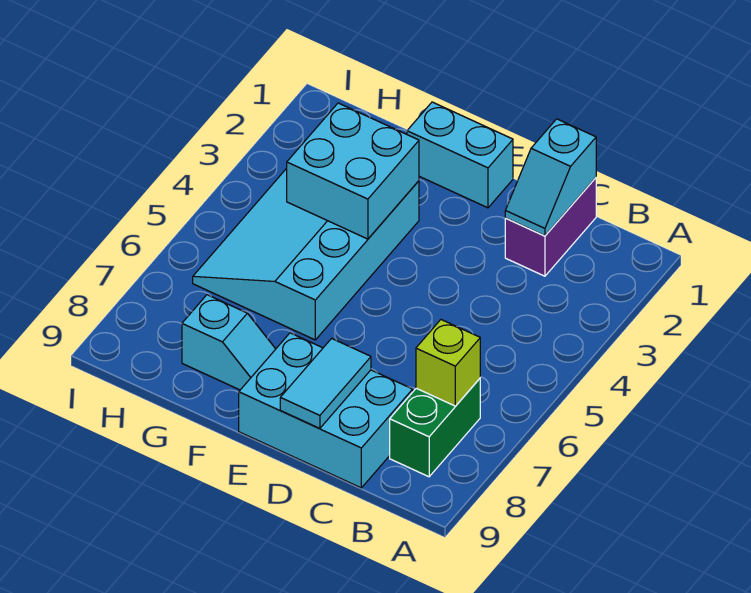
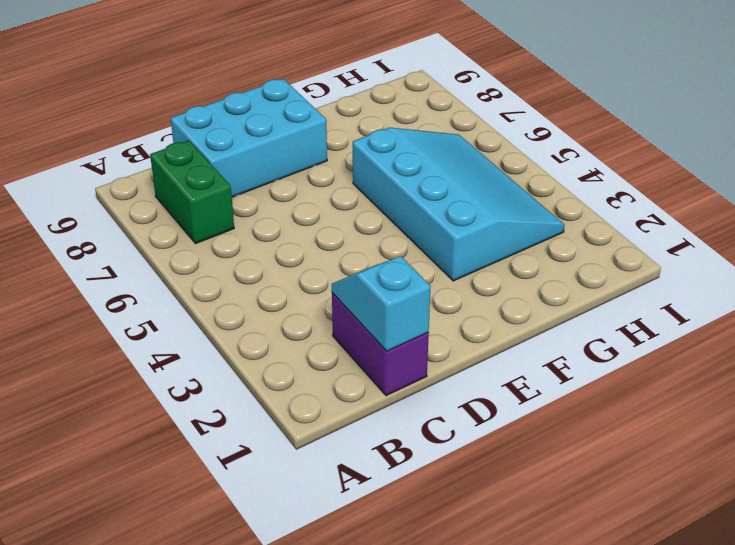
none -> cyan brick E1:F1 level 1
none -> cyan slope F8:G8 level 1 top G

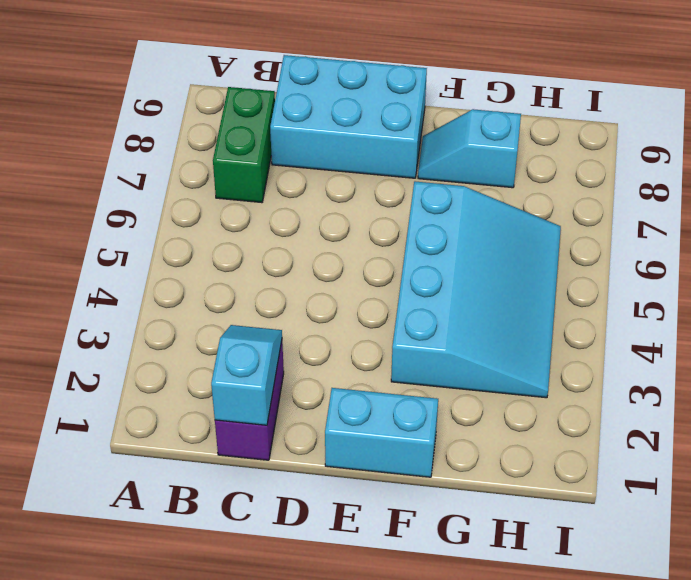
none -> lime brick B7 level 2
none -> cyan tile D8:D9 level 2

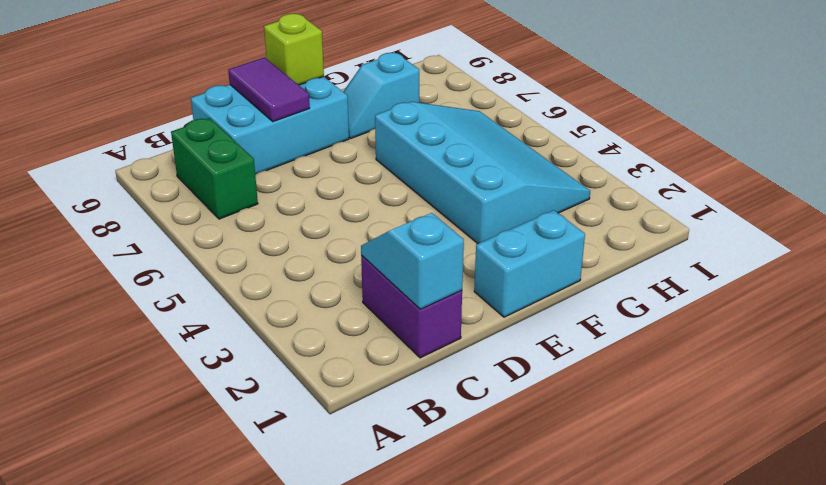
purple tile D8:D9 level 2 -> cyan tile D8:D9 level 2
lime brick E9 level 2 -> lime brick B7 level 2
none -> cyan brick F3:G4 level 2

